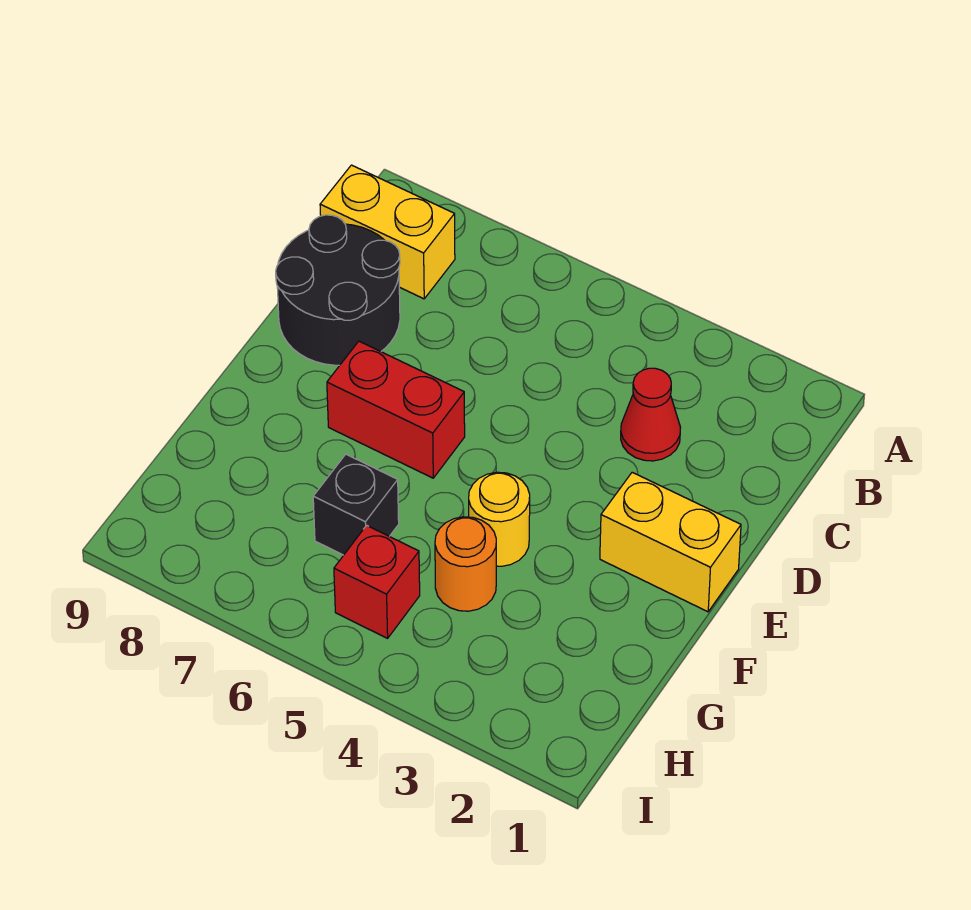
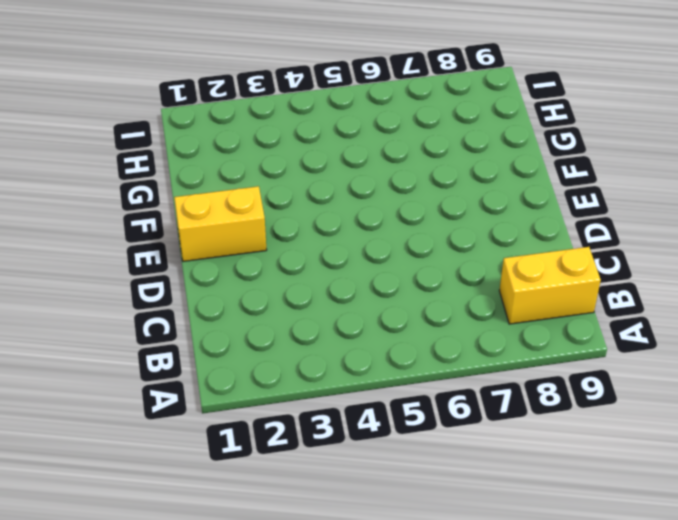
none -> red cone C3 level 1
none -> black round brick C8:D9 level 1

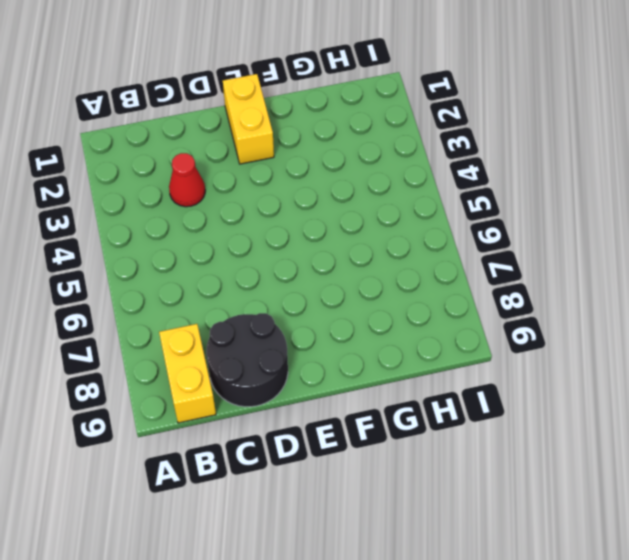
none -> red brick E6:E7 level 1
none -> yellow round brick F4 level 1

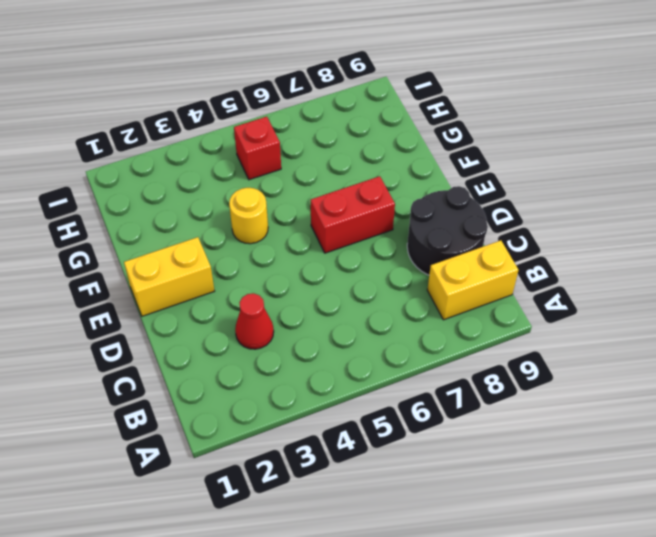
none -> orange round brick G4 level 1
none -> black brick G6 level 1

